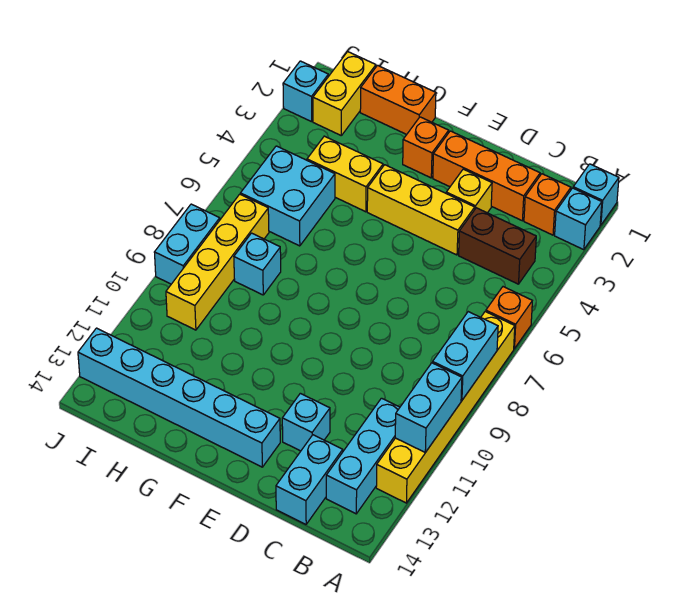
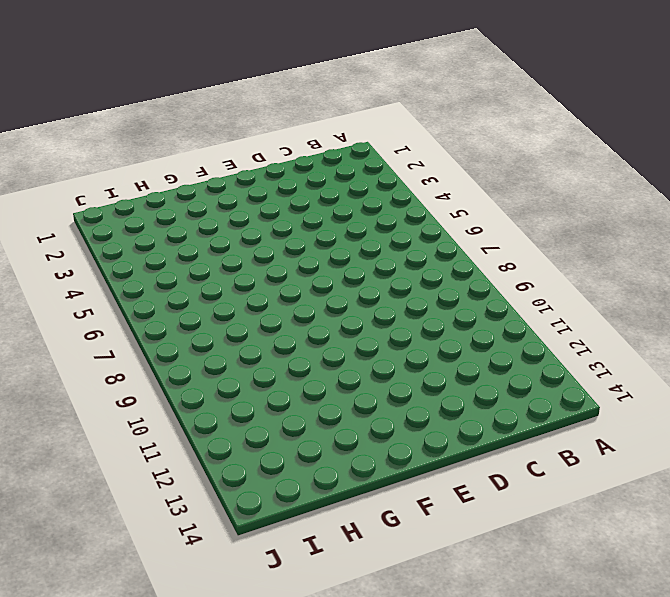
none -> cyan brick A1 level 1
none -> cyan brick A2 level 1
none -> orange brick A6 level 1

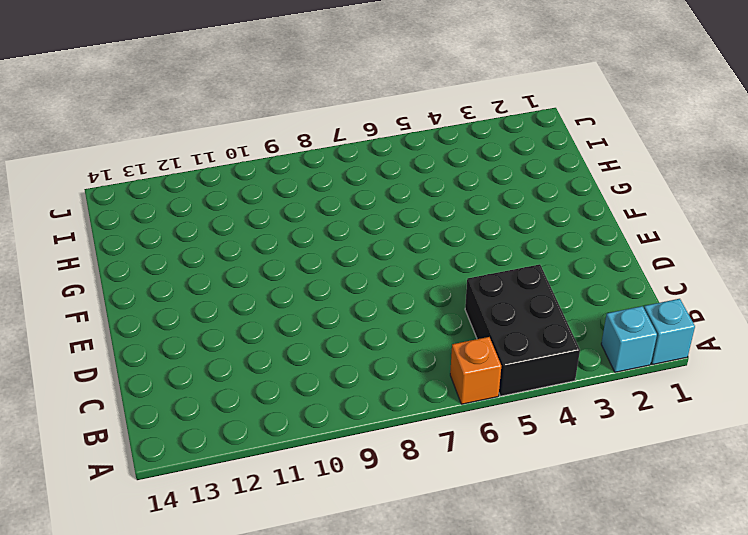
black brick A4:C5 level 1 -> brown brick B4:C4 level 1
none -> yellow brick A7:A12 level 1
none -> orange brick B2 level 1
none -> cyan brick B11:B13 level 1

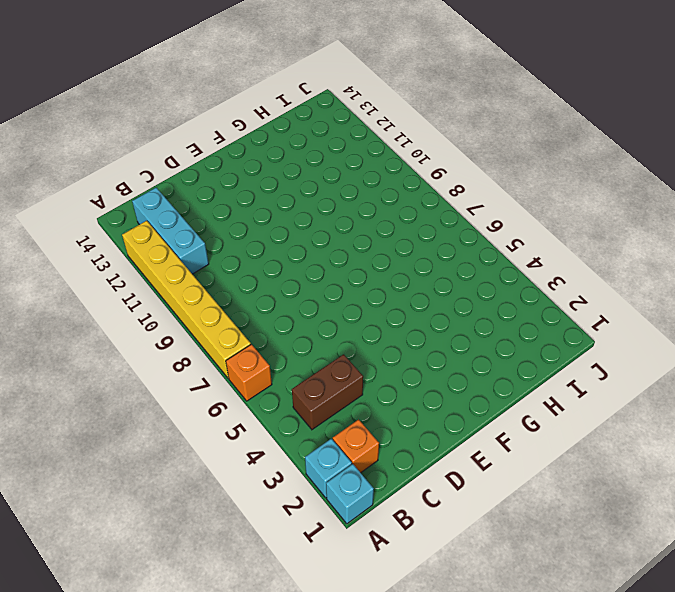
none -> orange brick C2:E2 level 1
none -> cyan brick C13:C14 level 1
none -> yellow brick D3 level 1

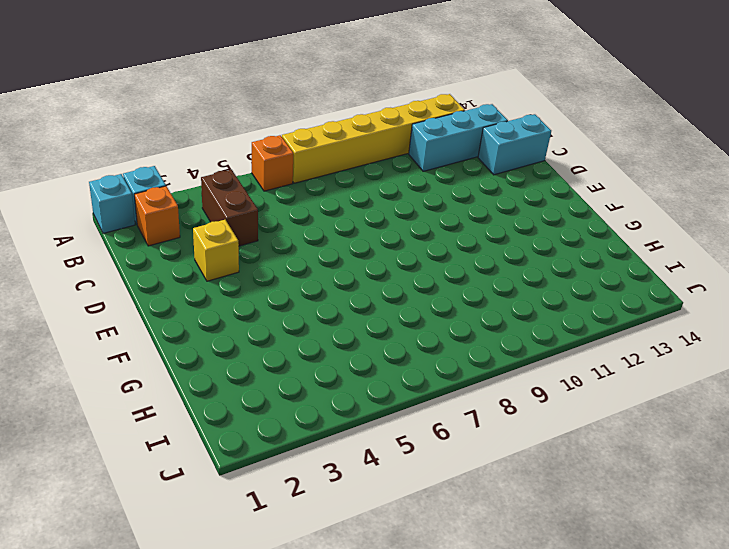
none -> orange brick C2:E2 level 1
none -> yellow brick D4:F4 level 1
none -> cyan brick D12 level 1

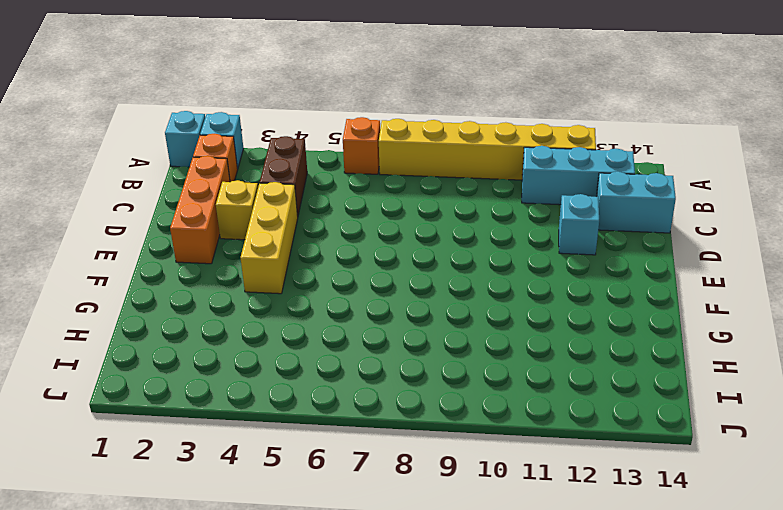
none -> cyan brick E13:J13 level 1
none -> orange brick F2 level 1
none -> orange brick G1:H1 level 1

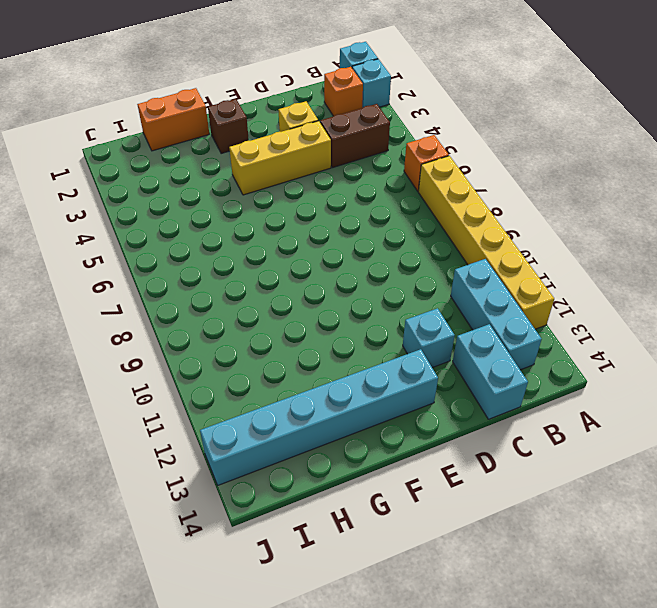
brown brick F2 level 1 -> orange brick F2 level 1
none -> orange brick C2:E2 level 1
none -> yellow brick G4:H4 level 1
none -> cyan brick H5:I6 level 1

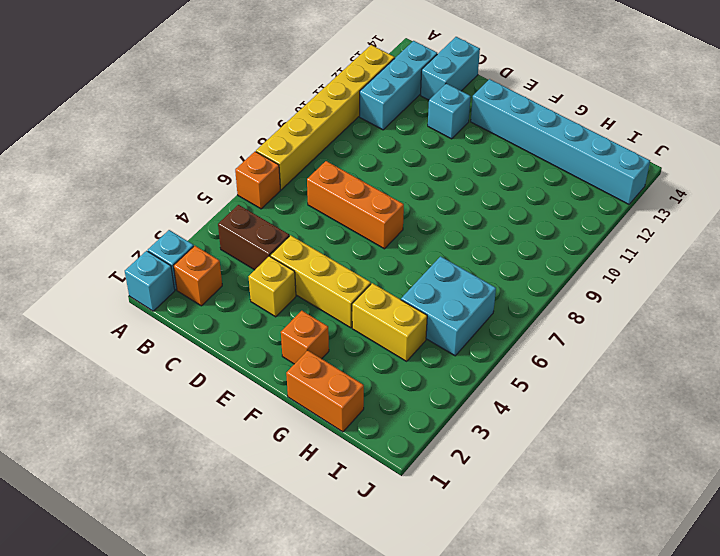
orange brick C7:E7 level 1 -> orange brick C2:E2 level 1
none -> cyan brick H8 level 1
none -> yellow brick I1:I2 level 1
none -> yellow brick I7:I10 level 1

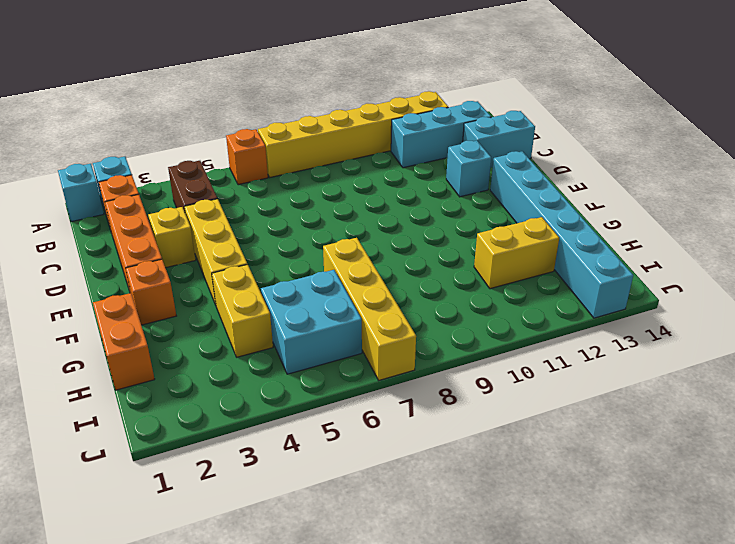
yellow brick G7:J7 level 1 -> yellow brick I7:I10 level 1
yellow brick H11:H12 level 1 -> yellow brick I1:I2 level 1
none -> cyan brick H8 level 1
none -> cyan brick J2 level 1
none -> cyan brick J8:J9 level 1

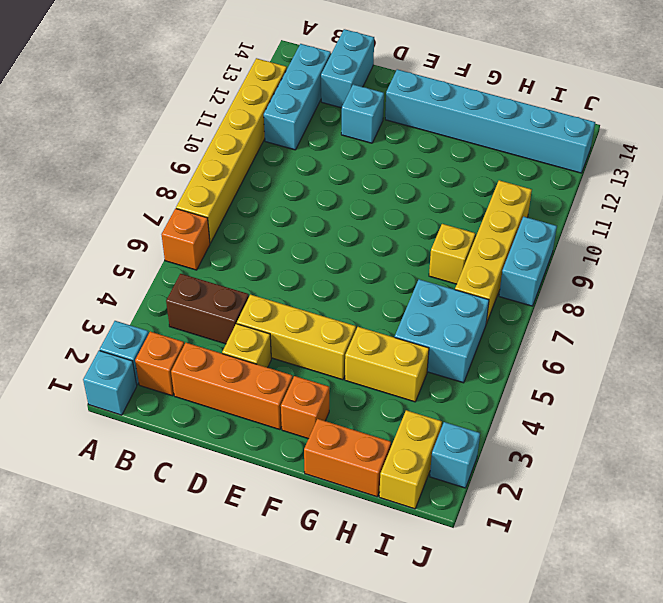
yellow brick H8 level 1 -> cyan brick H8 level 1
none -> cyan brick A8:A9 level 2
none -> cyan brick A10:A11 level 2

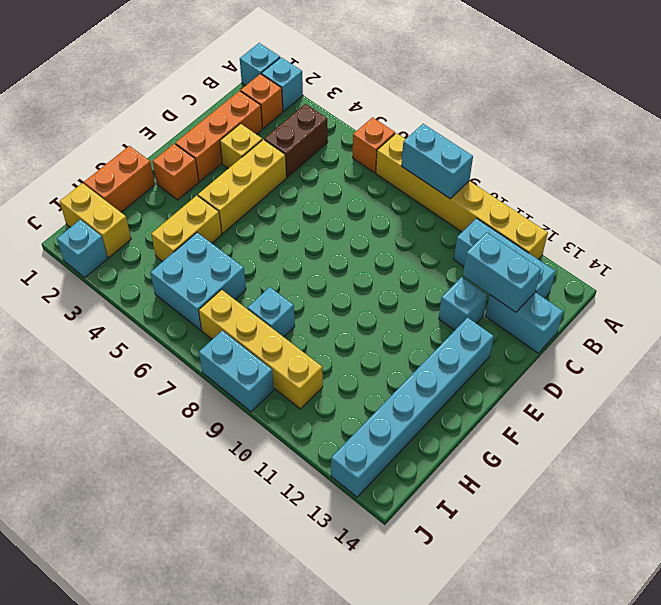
cyan brick C12:C13 level 2 -> cyan brick A10:A11 level 2

